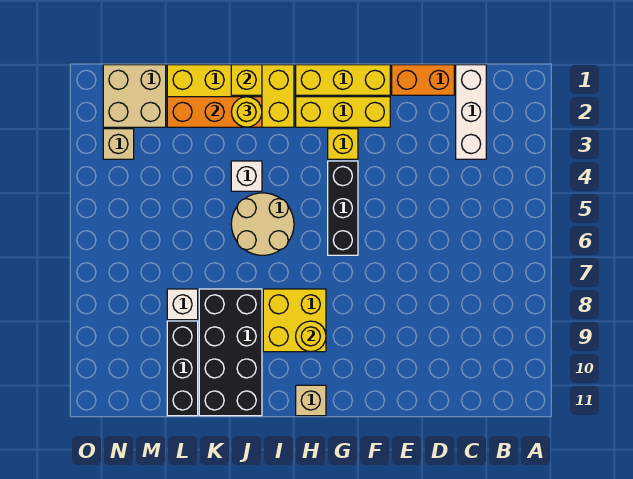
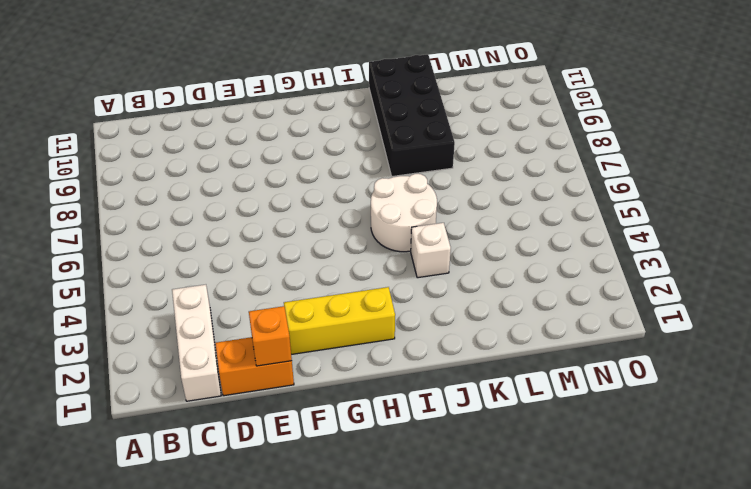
orange brick E1 level 2 -> none
white round brick I5:J6 level 1 -> tan round brick I5:J6 level 1
none -> yellow brick F1:H1 level 1
none -> yellow brick G3 level 1
none -> black brick G4:G6 level 1

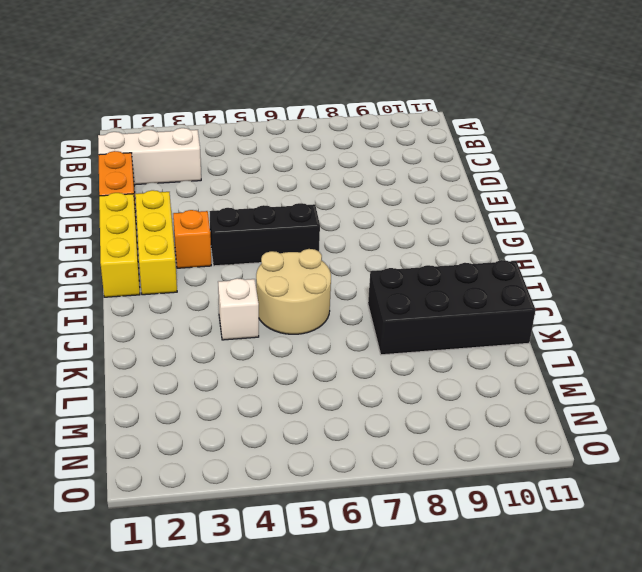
orange brick G3 level 1 -> yellow brick G3 level 1
none -> yellow brick H8:I9 level 1
none -> tan brick H11 level 1
none -> yellow brick I1:L2 level 1

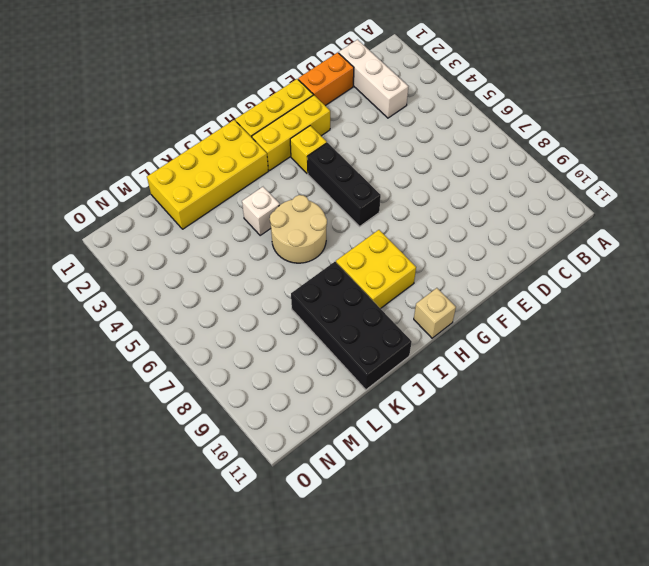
none -> white brick L8 level 1
none -> black brick L9:L11 level 1
none -> tan brick M1:N2 level 1

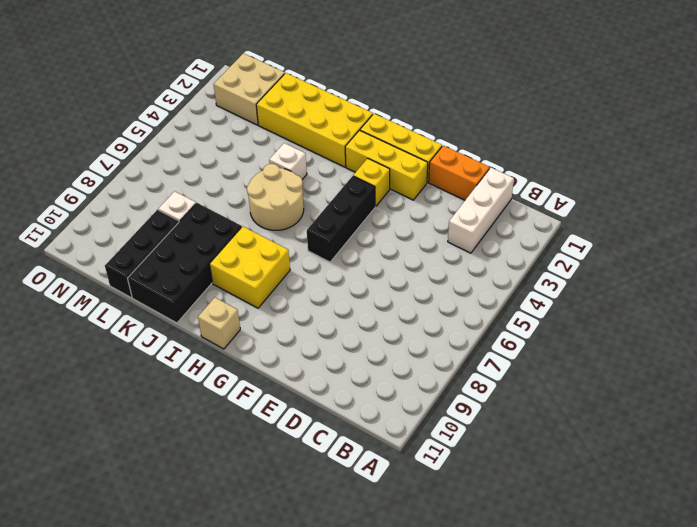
none -> tan brick N3 level 1
none -> yellow round brick H9 level 2
none -> yellow brick J1 level 2

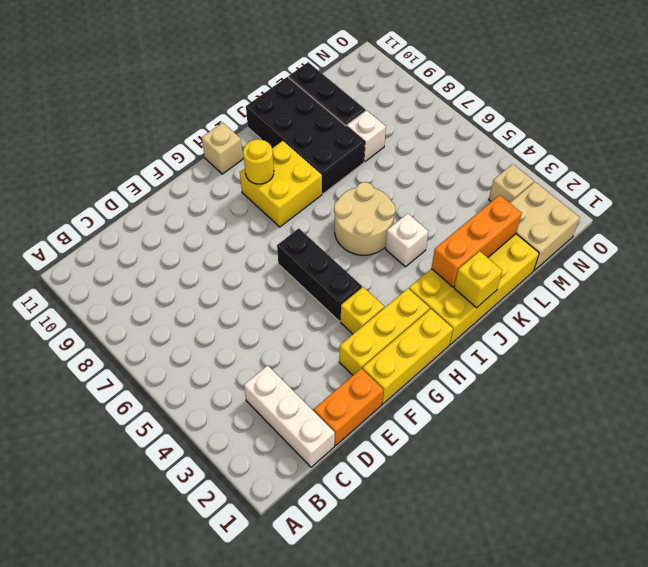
none -> yellow round brick J2 level 3

